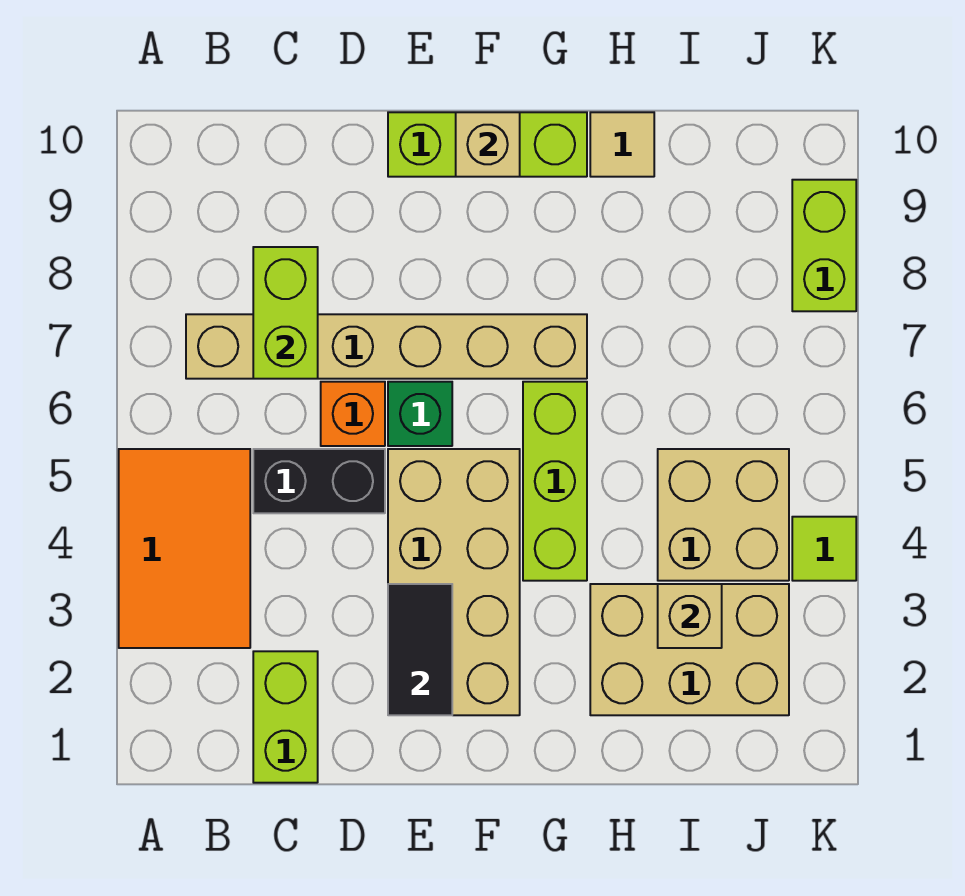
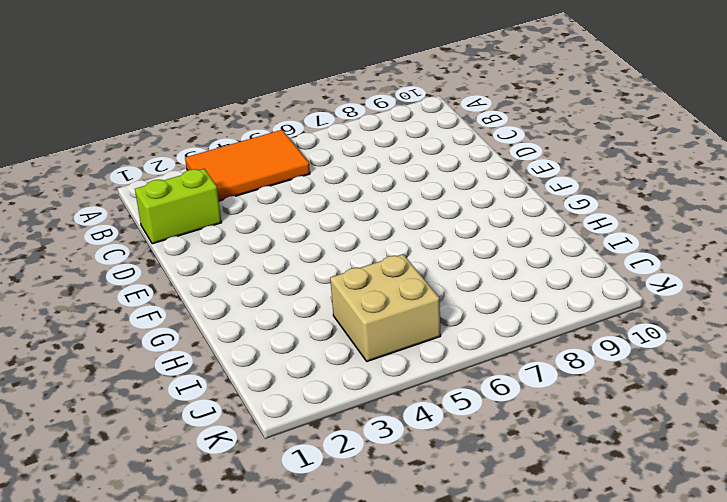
none -> tan brick B7:G7 level 1
none -> black brick C5:D5 level 1
none -> orange brick D6 level 1

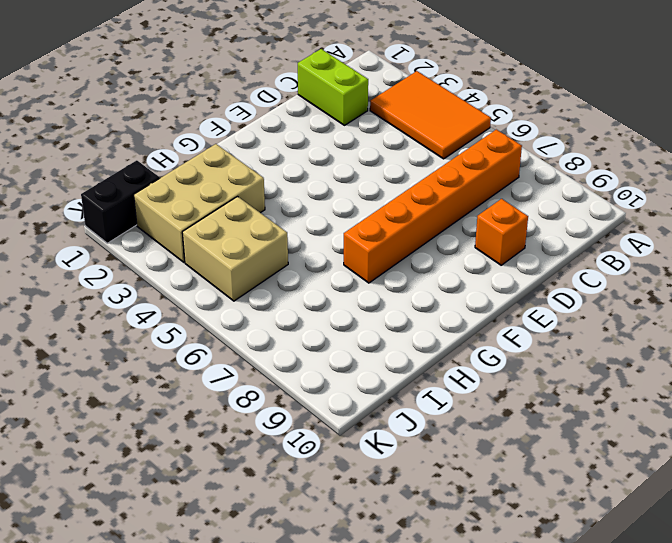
orange brick B7:G7 level 1 -> tan brick B7:G7 level 1
orange brick D9 level 1 -> orange brick D6 level 1
black brick J1:K1 level 1 -> black brick C5:D5 level 1
none -> tan brick E2:F5 level 1
none -> green brick E6 level 1
none -> lime brick E10:G10 level 1

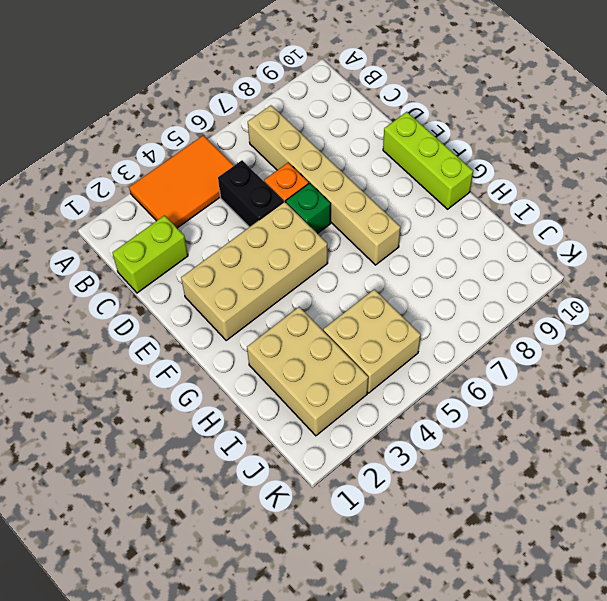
none -> lime brick G4:G6 level 1
none -> tan tile H10 level 1
none -> lime tile K4 level 1

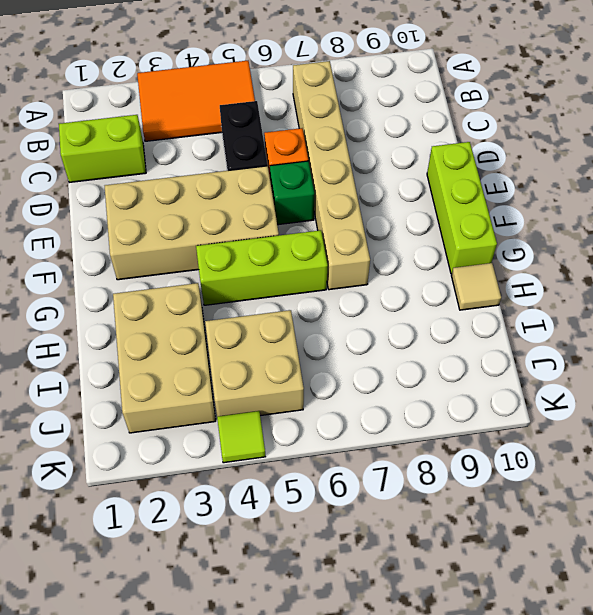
none -> lime brick K8:K9 level 1
none -> lime brick C7:C8 level 2
none -> black tile E2:E3 level 2

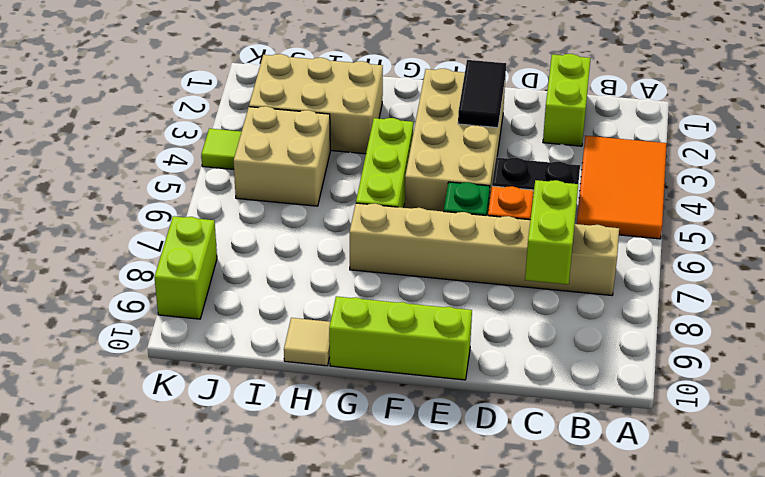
none -> tan brick F10 level 2
none -> tan brick I3 level 2

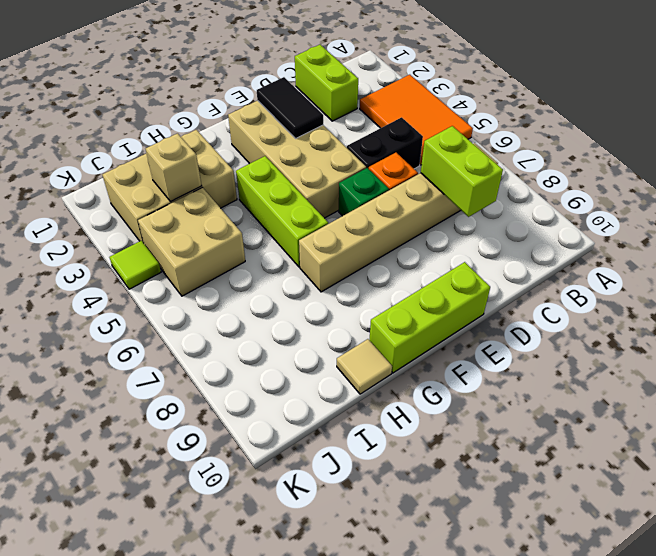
none -> lime brick K8:K9 level 1
none -> tan brick F10 level 2

